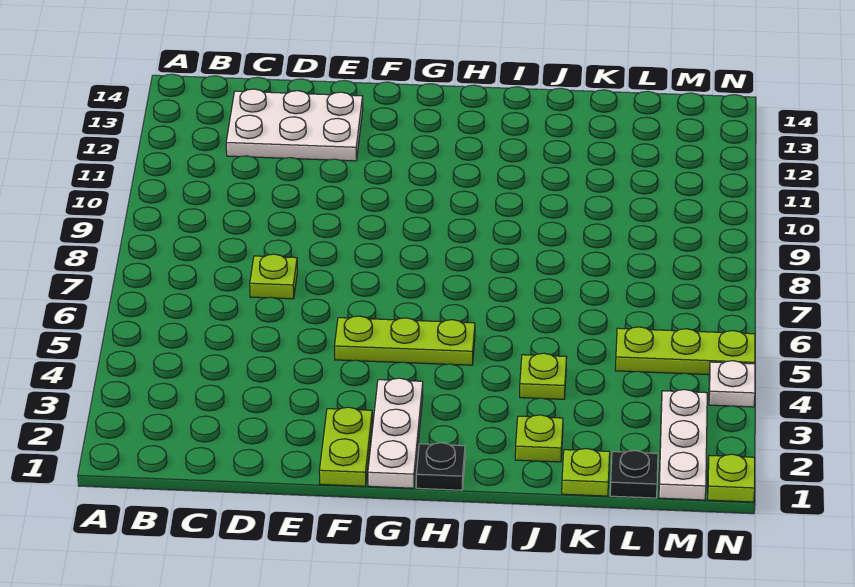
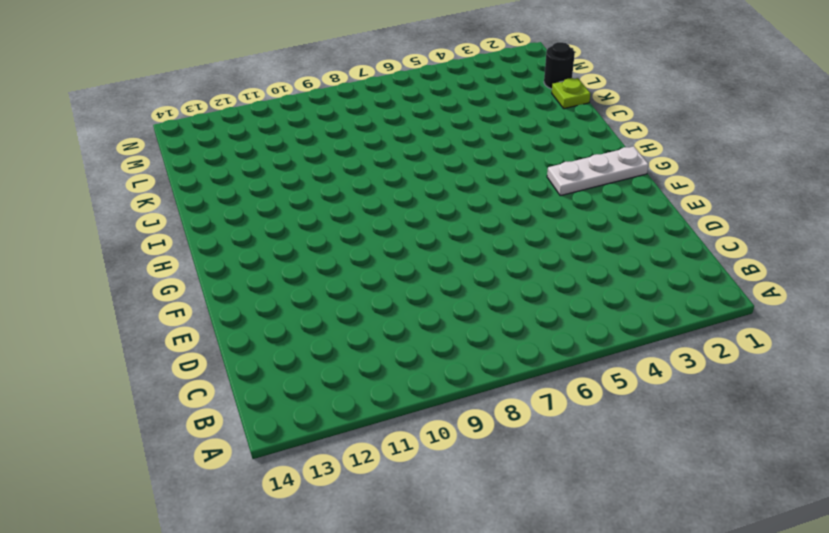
black round brick L1 level 1 -> black plate L1 level 1
none -> white plate C12:E13 level 1
none -> lime plate D7 level 1
none -> lime plate F1:F2 level 1

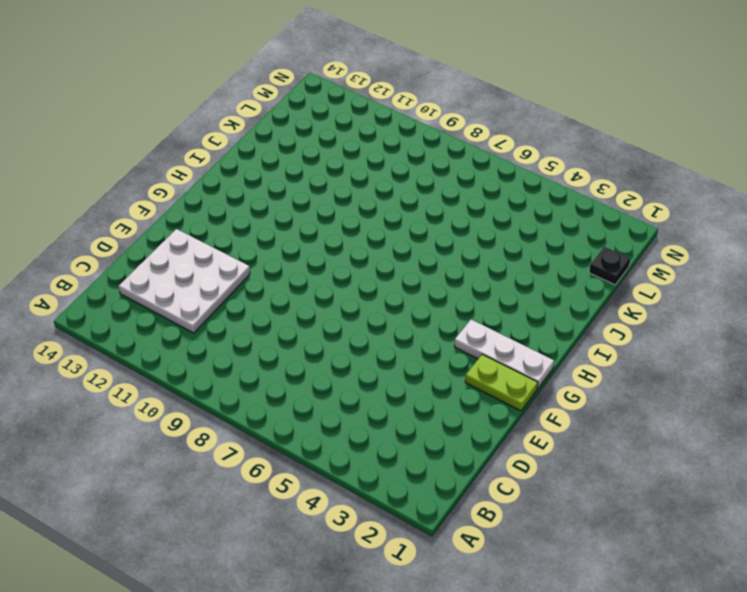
white plate C11:E13 level 1 -> white plate C12:E13 level 1
none -> lime plate D7 level 1
none -> lime plate F5:H5 level 1
none -> black plate H1 level 1

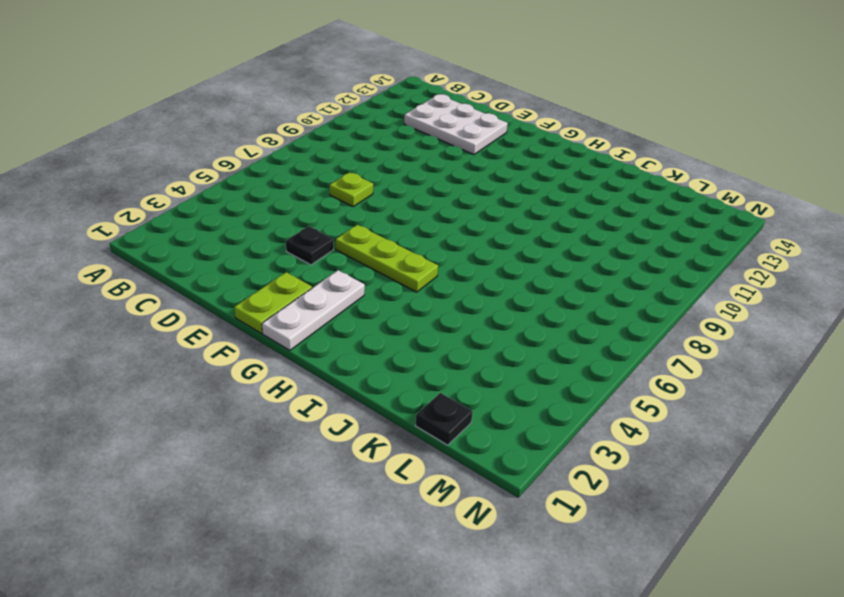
black plate E4 level 1 -> black plate H1 level 1
none -> lime plate J2 level 1
none -> lime plate J4 level 1
none -> lime plate K1 level 1

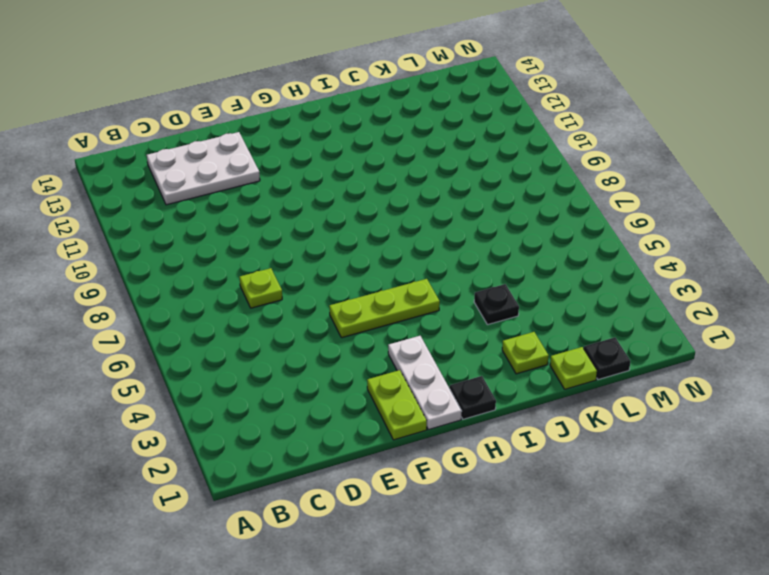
black plate J4 level 1 -> lime plate J4 level 1
none -> lime plate L5:N5 level 1
none -> white plate M1:M3 level 1
none -> lime plate N1 level 1

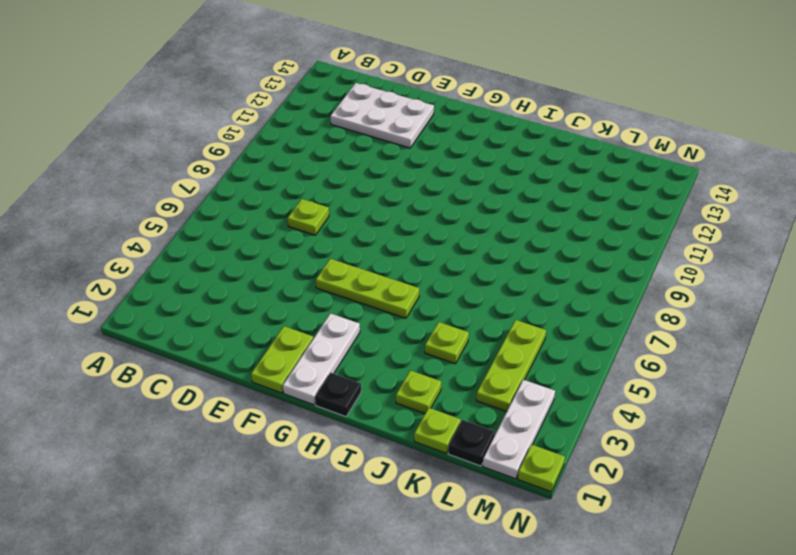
lime plate L3:L5 level 1 -> lime plate L5:N5 level 1
none -> white plate N4 level 1

